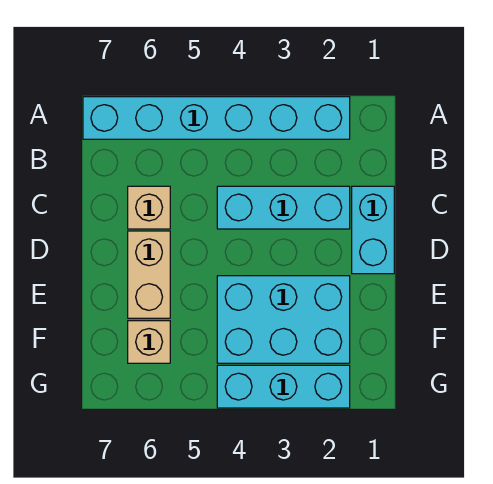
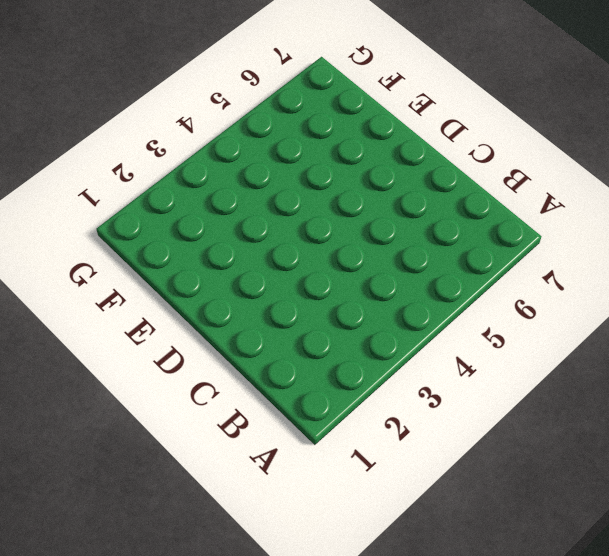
none -> cyan brick A2:A7 level 1
none -> cyan brick C1:D1 level 1

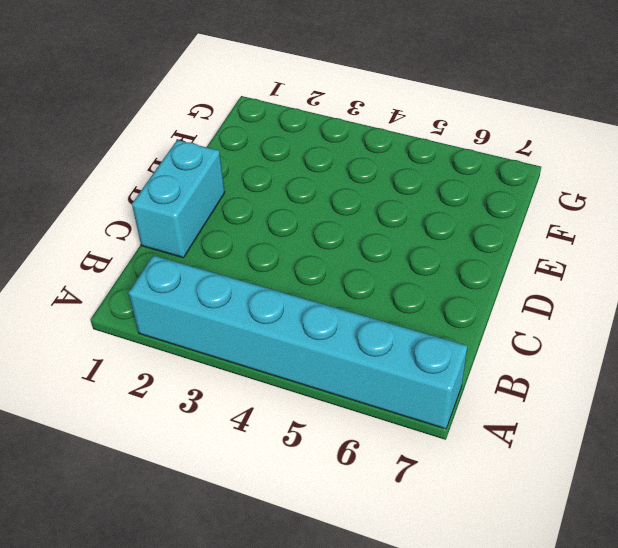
none -> cyan brick C2:C4 level 1
none -> tan brick C6 level 1

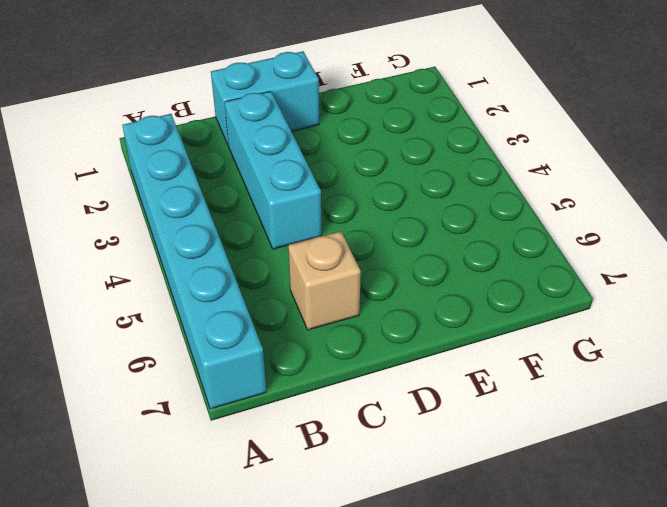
none -> tan brick D6:E6 level 1
none -> cyan brick E2:F4 level 1

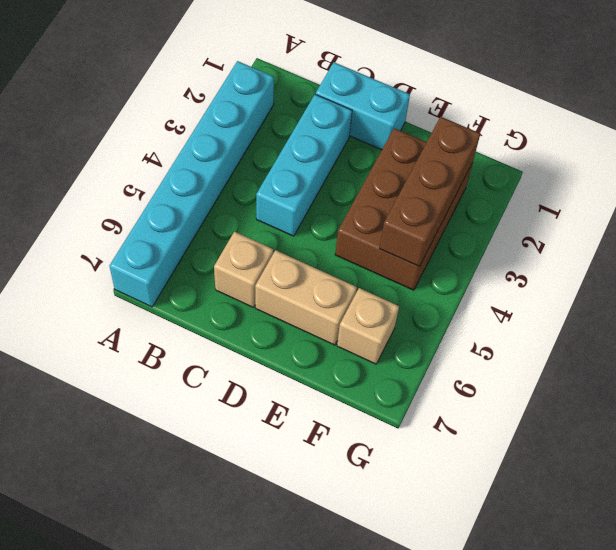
brown brick E2:F4 level 1 -> cyan brick E2:F4 level 1
brown brick F2:F4 level 2 -> none
none -> cyan brick G2:G4 level 1

